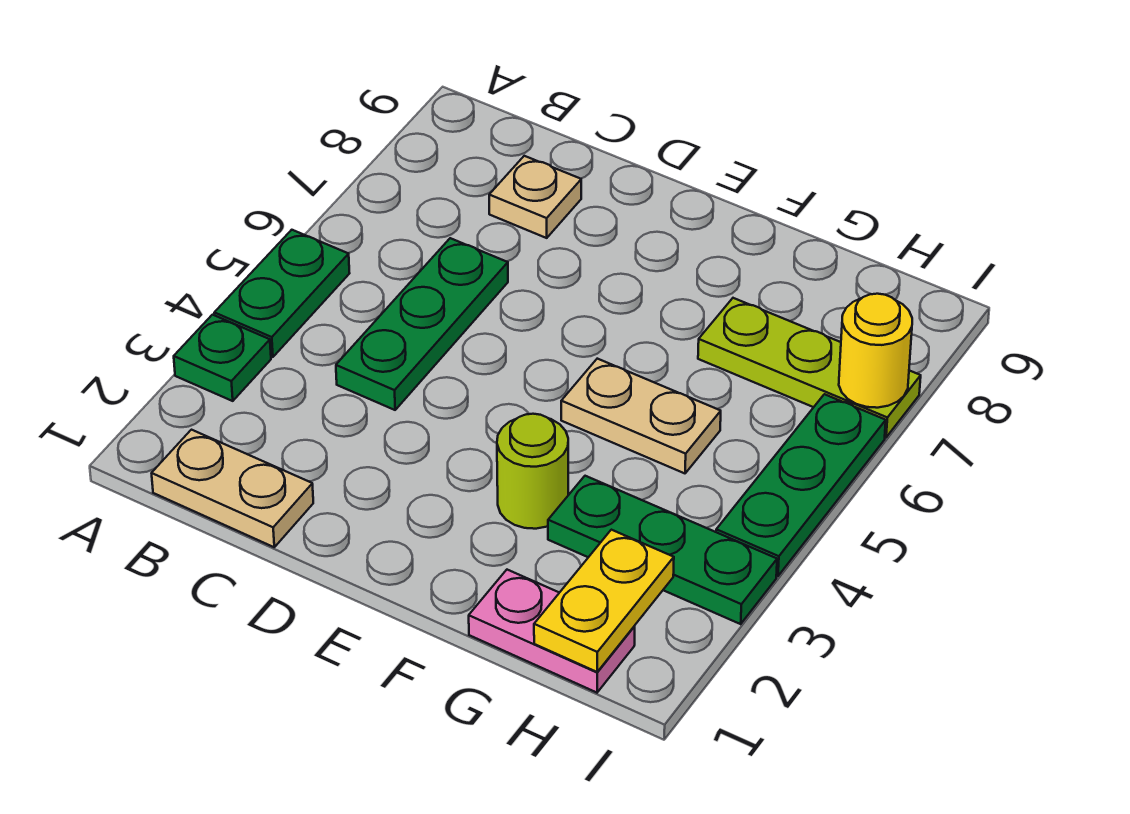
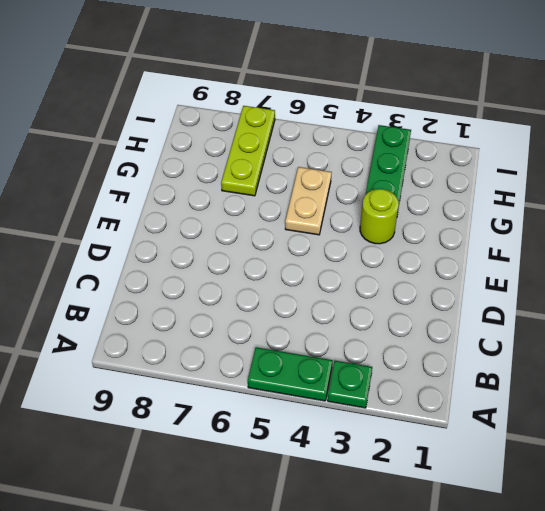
none -> tan plate B1:C1 level 1
none -> green plate C4:C6 level 1
none -> tan plate C8 level 1

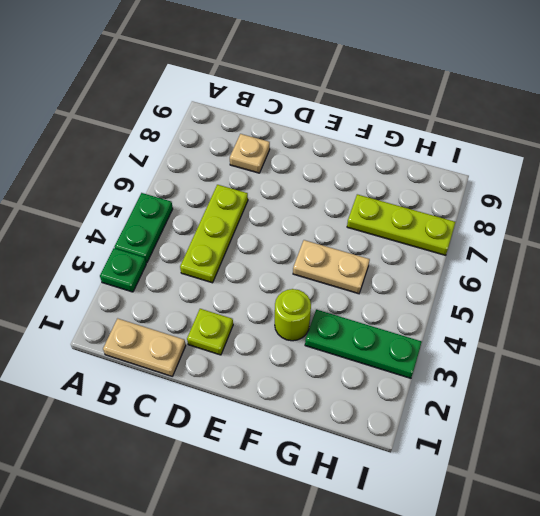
lime plate C4:C6 level 1 -> green plate C4:C6 level 1
lime plate D2 level 1 -> none
none -> pink plate G1:H1 level 1
none -> green plate I4:I6 level 1
none -> yellow plate H1:H2 level 2

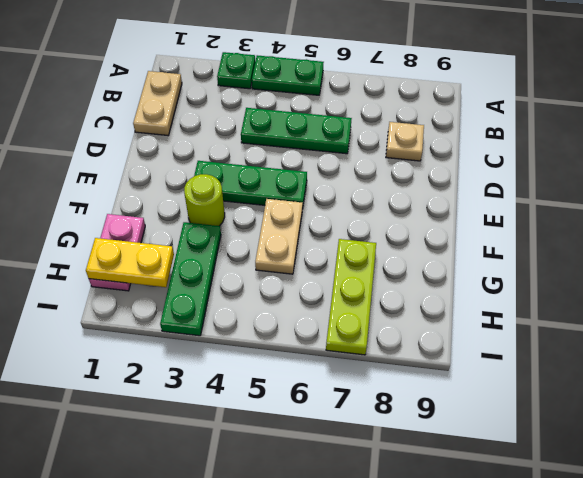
green plate E3:E5 level 1 -> green plate I4:I6 level 1
none -> yellow round brick I7 level 2

